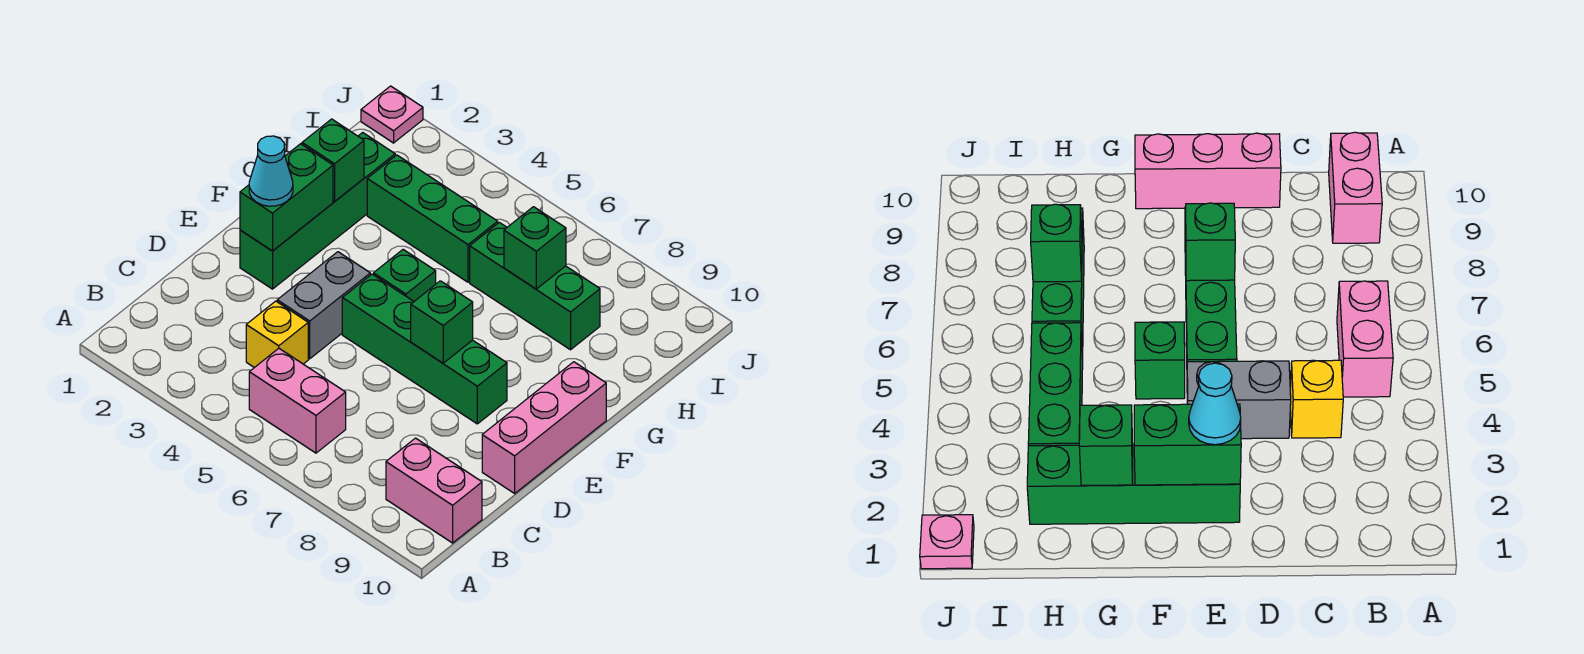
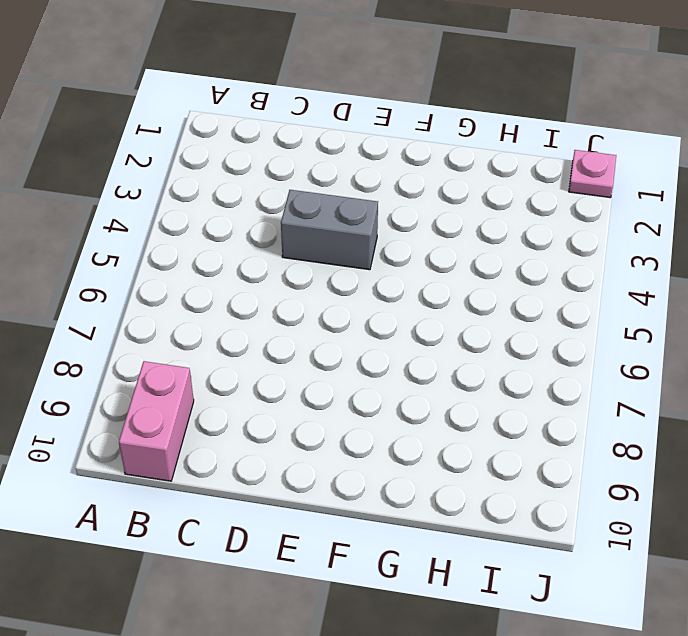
none -> pink brick B5:B6 level 1
none -> yellow brick C4 level 1
none -> pink brick D10:F10 level 1

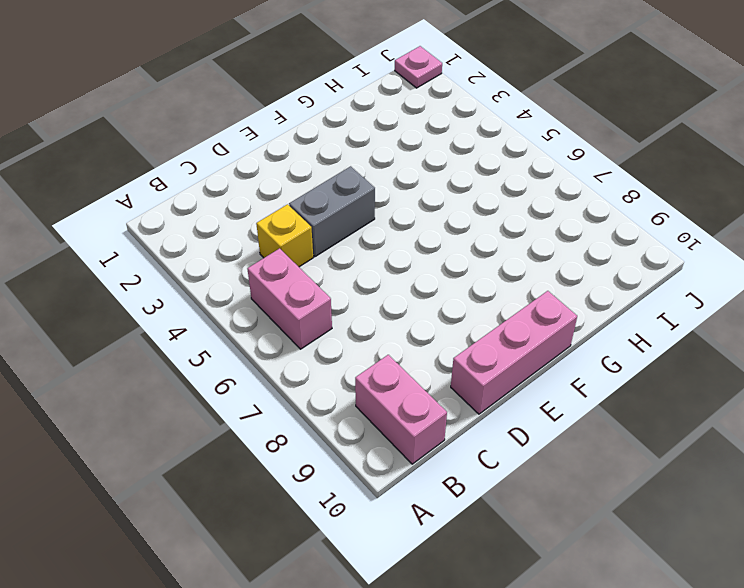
none -> green brick E2:H2 level 1
none -> green brick E5:E8 level 1
none -> green brick F5 level 1

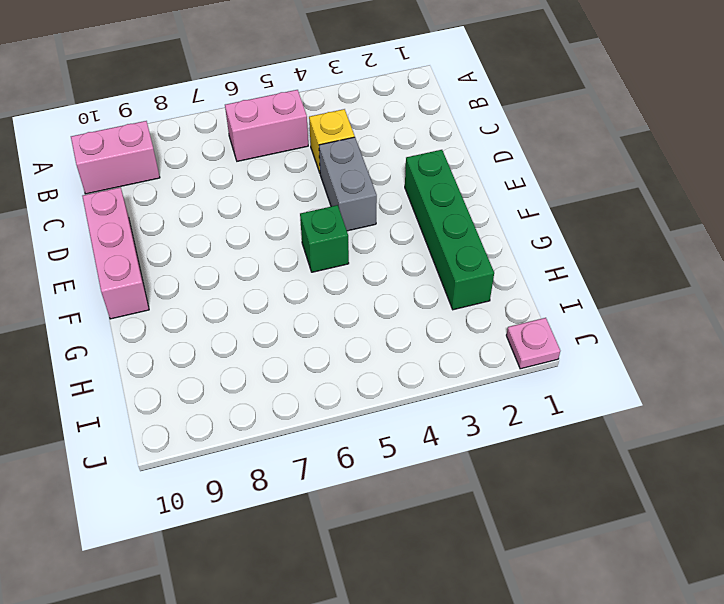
none -> green brick E5:E8 level 1
none -> green brick H3:H5 level 1
none -> green brick H6:H8 level 1

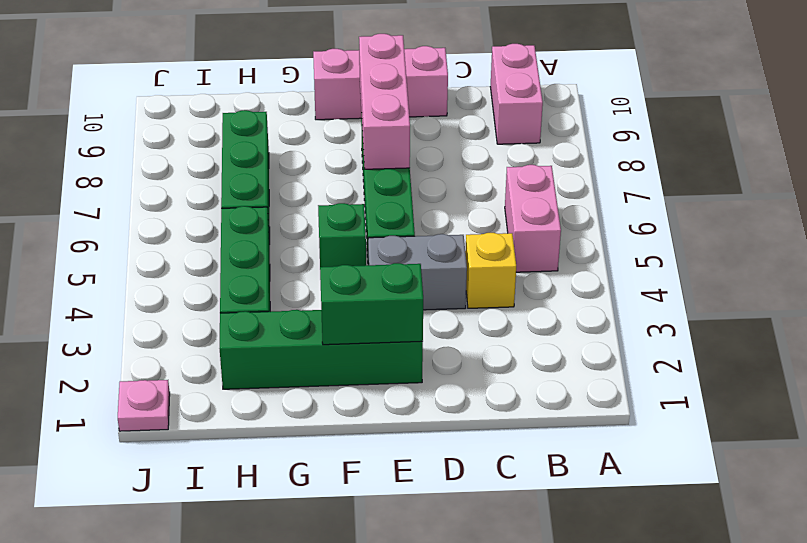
pink brick E7:E9 level 2 -> green brick E7 level 2
none -> green brick G2 level 2
none -> green brick H7 level 2
none -> cyan cone E2 level 3

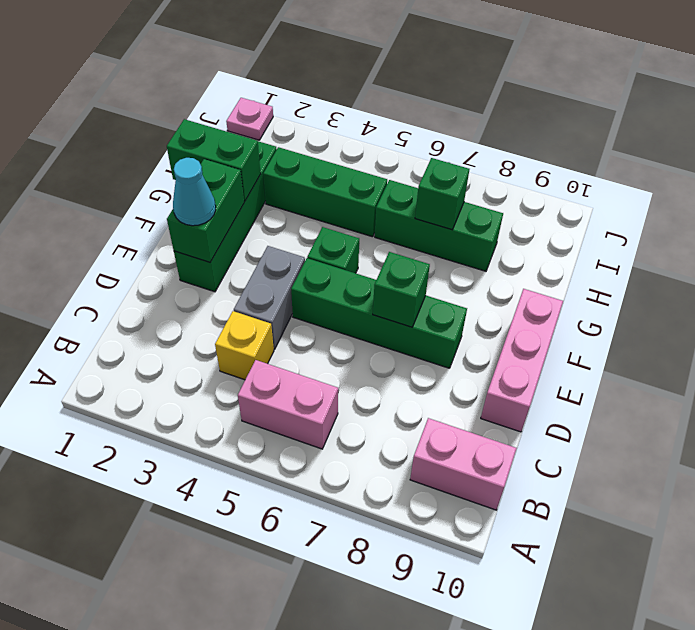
green brick G1:G2 level 2 -> green brick G2 level 2

